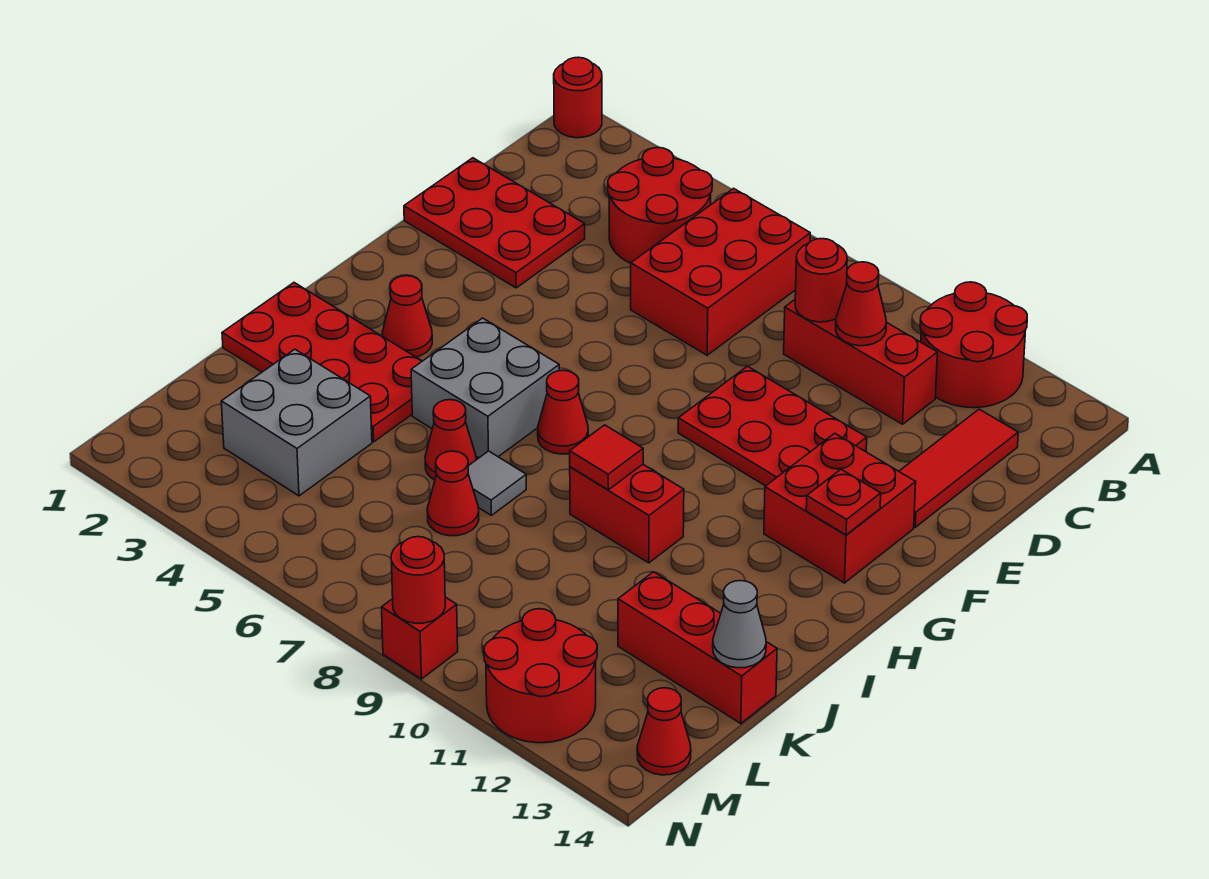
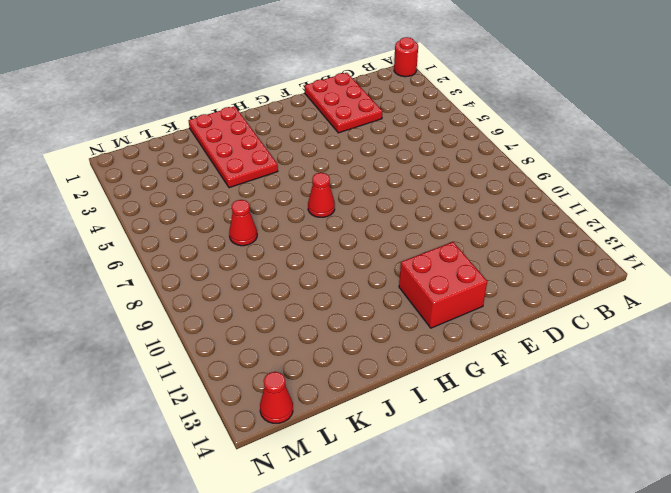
none -> red round brick A11:B12 level 1
none -> red round brick B4:C5 level 1
none -> red brick B6:D7 level 1

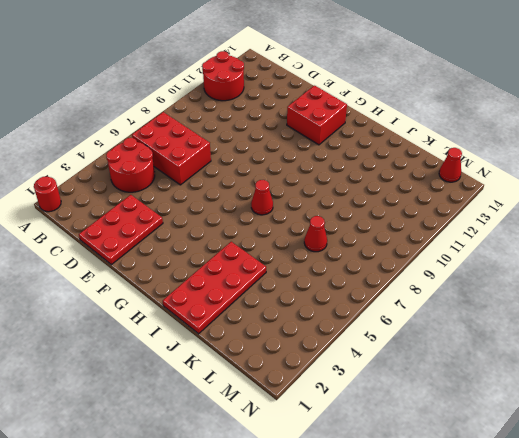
none -> red brick C9:C11 level 1
none -> red tile C13:E13 level 1
none -> red plate E9:F11 level 1

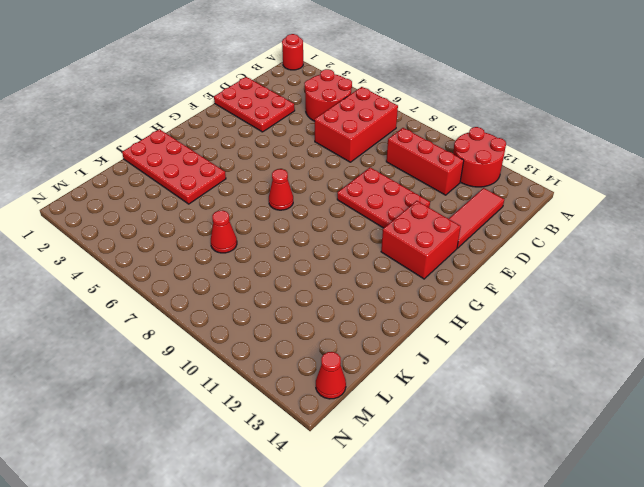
none -> red cone H3 level 1
none -> grey brick H5:I6 level 1
none -> red brick I9:I10 level 1

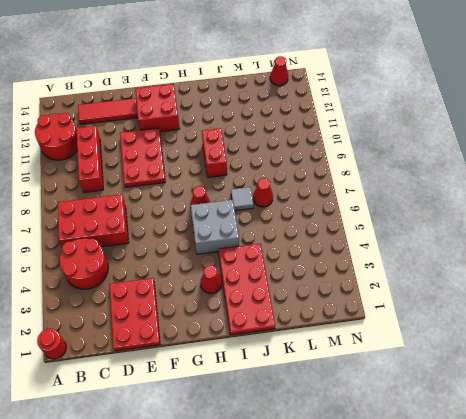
none -> red cone J6 level 1
none -> grey brick K3:L4 level 1
none -> red brick K12:K14 level 1

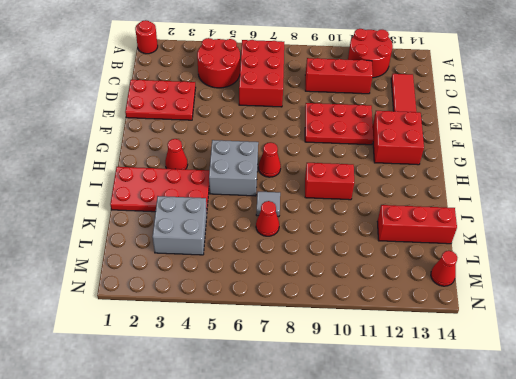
none -> red cone J6 level 1
none -> red round brick M11:N12 level 1
none -> red brick N9 level 1

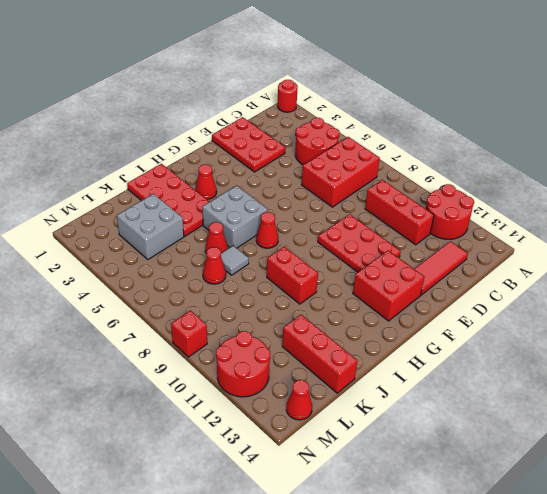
none -> red round brick C9 level 2
none -> red cone C10 level 2
none -> red plate G13 level 2

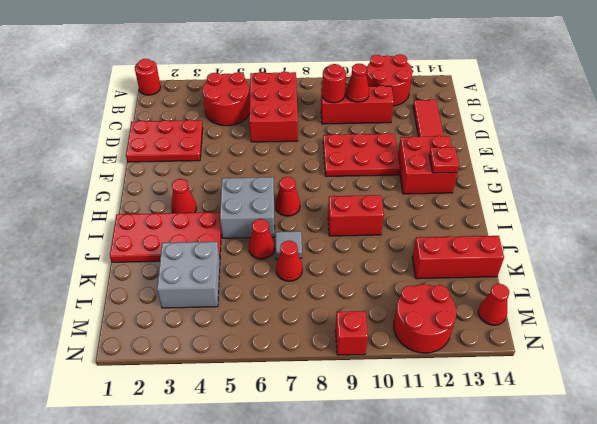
none -> red tile I9 level 2
none -> grey cone K14 level 2
none -> red round brick N9 level 2

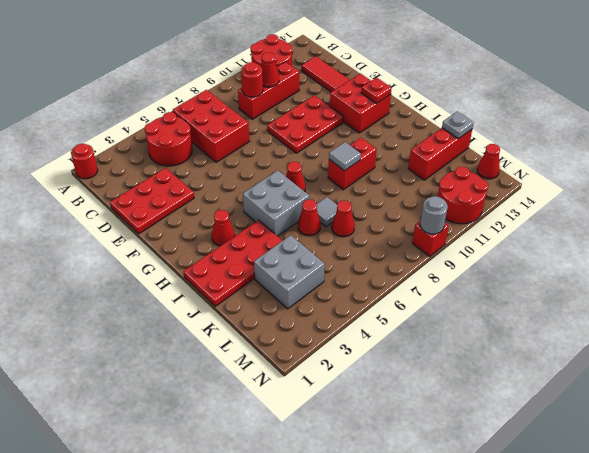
grey tile I9 level 2 -> red tile I9 level 2
grey plate K14 level 2 -> grey cone K14 level 2
grey round brick N9 level 2 -> red round brick N9 level 2

